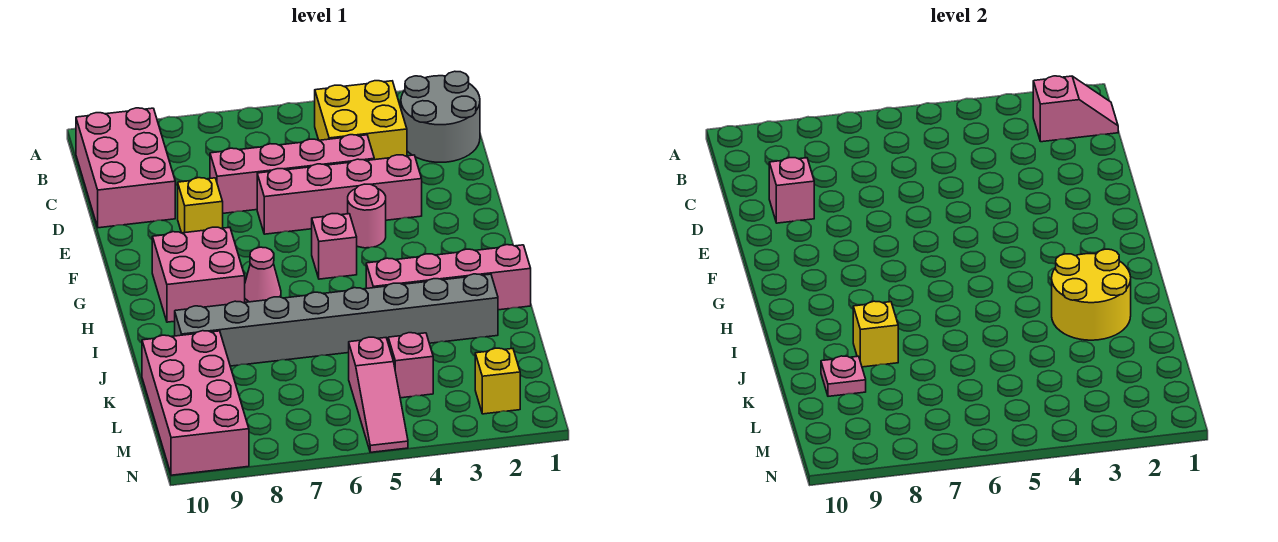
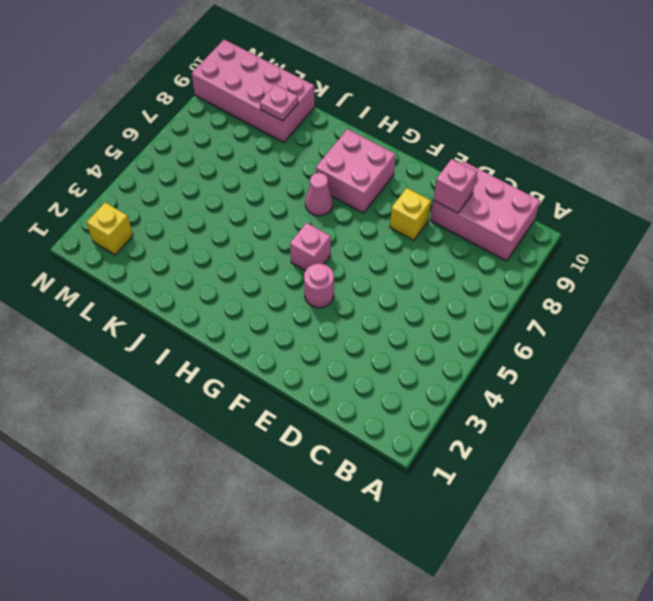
none -> grey round brick B1:C2 level 1
none -> yellow brick B3:C4 level 1
none -> pink brick D4:D7 level 1

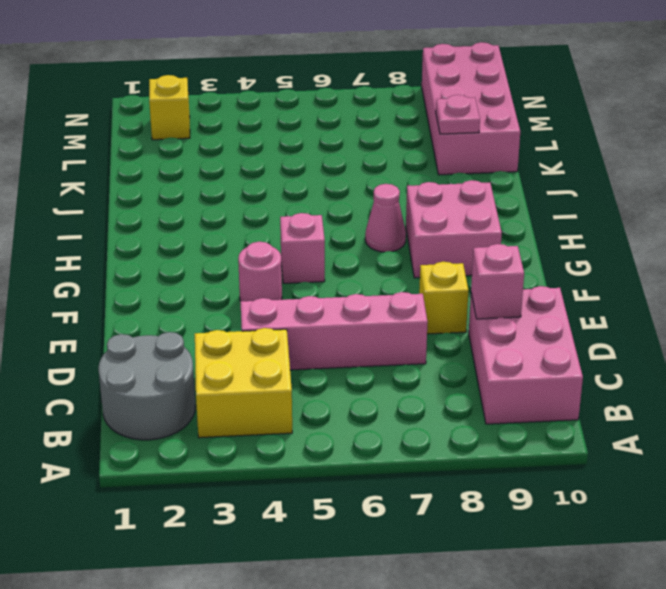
none -> pink brick E3:E6 level 1
none -> pink brick I1:I4 level 1
none -> grey brick J2:J9 level 1

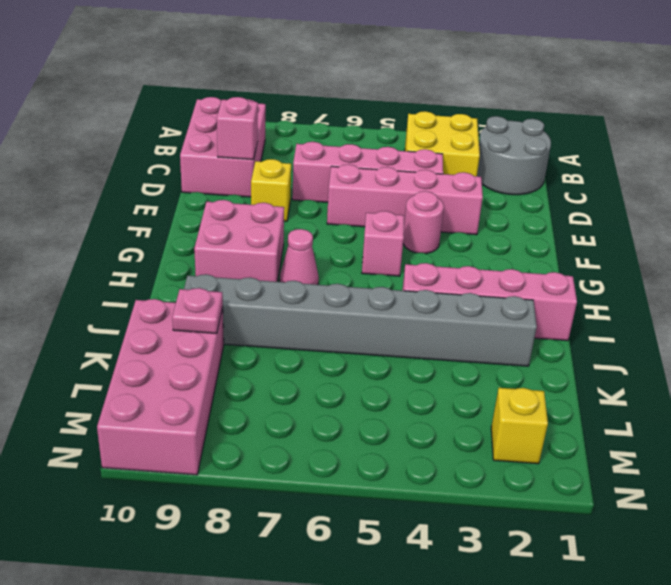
none -> pink brick L4 level 1
none -> pink slope L5:N5 level 1 top L
none -> pink slope B1:B2 level 2 top 2

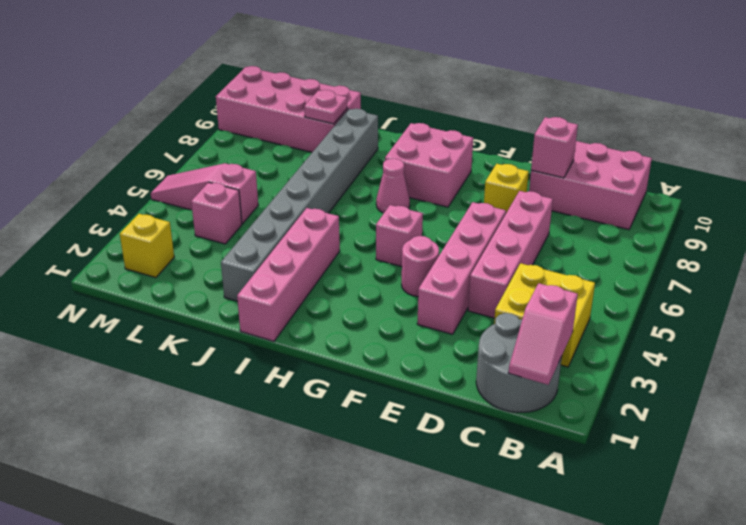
none -> yellow round brick I2:J3 level 2
none -> yellow brick J8 level 2

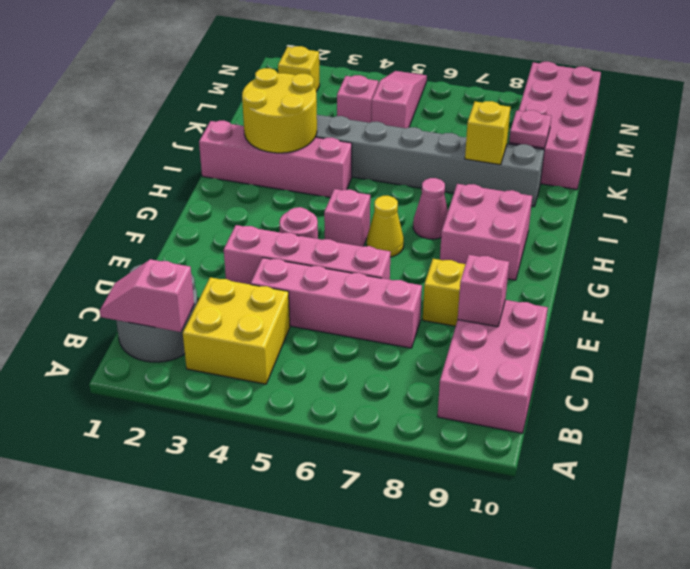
yellow cone G6 level 1 -> none

